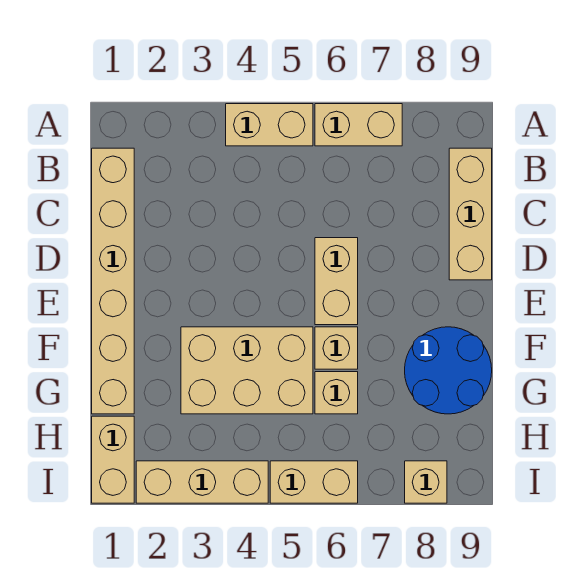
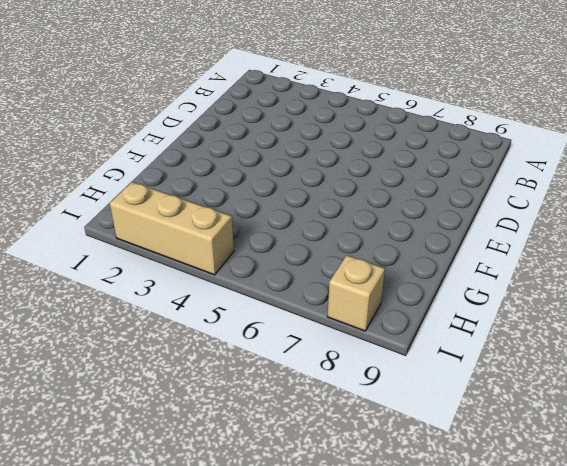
none -> tan brick A4:A5 level 1
none -> tan brick A6:A7 level 1
none -> tan brick B1:G1 level 1

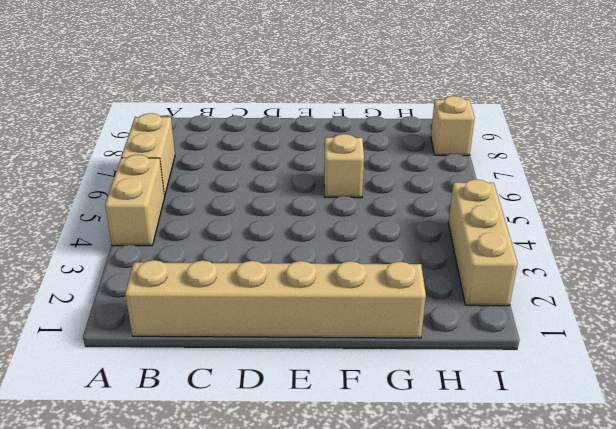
none -> tan brick B9:D9 level 1
none -> tan brick D6:E6 level 1
none -> tan brick F3:G5 level 1

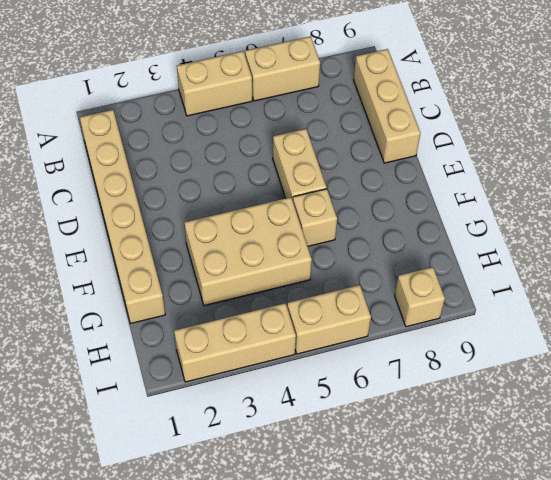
none -> blue round brick F8:G9 level 1
none -> tan brick G6 level 1
none -> tan brick H1:I1 level 1

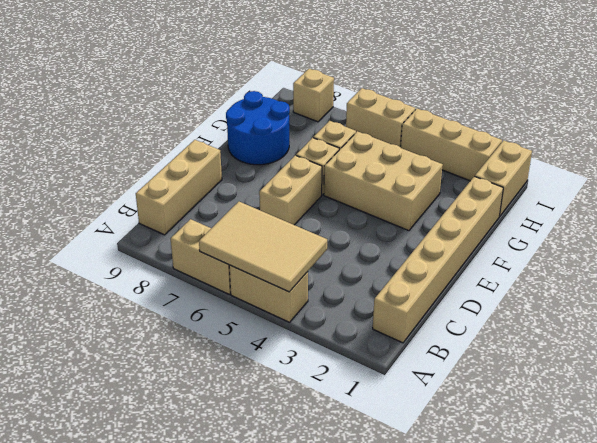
tan tile A4:B6 level 2 -> none

